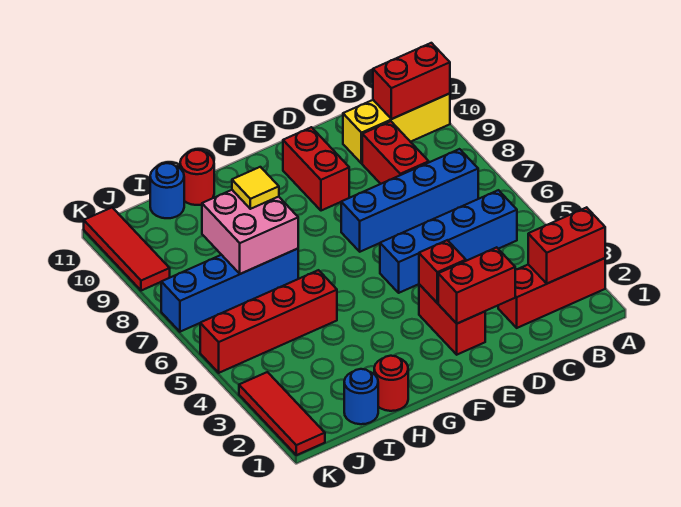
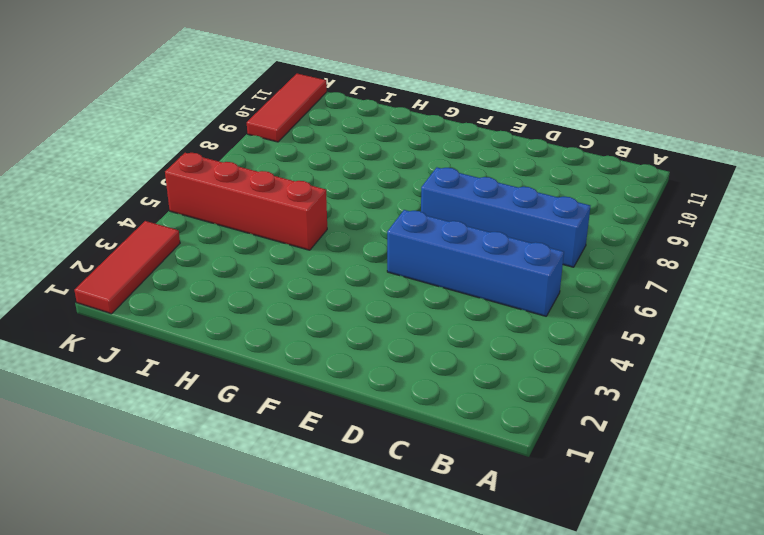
none -> red brick A2:C2 level 1
none -> yellow brick A10:C10 level 1
none -> red brick C8:C9 level 1

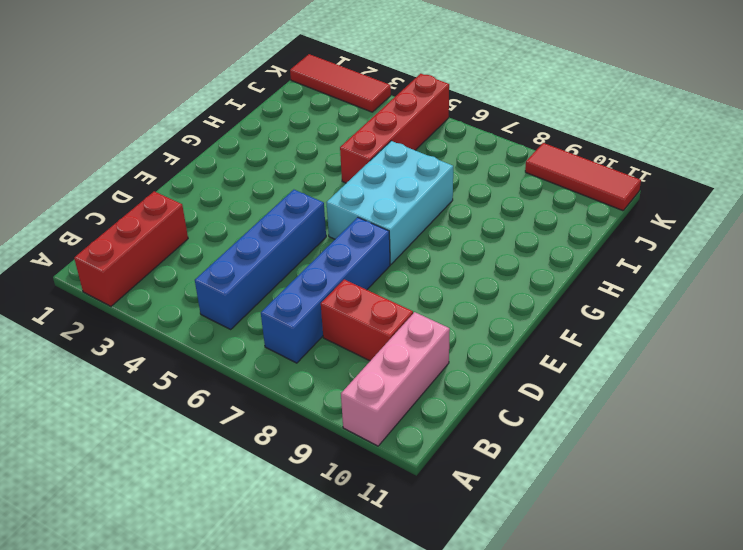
pink brick A10:C10 level 1 -> yellow brick A10:C10 level 1
cyan brick F6:H7 level 1 -> blue brick H7:K7 level 1
none -> red brick E2:E3 level 1
none -> red brick E9:E10 level 1
none -> red round brick H1 level 1

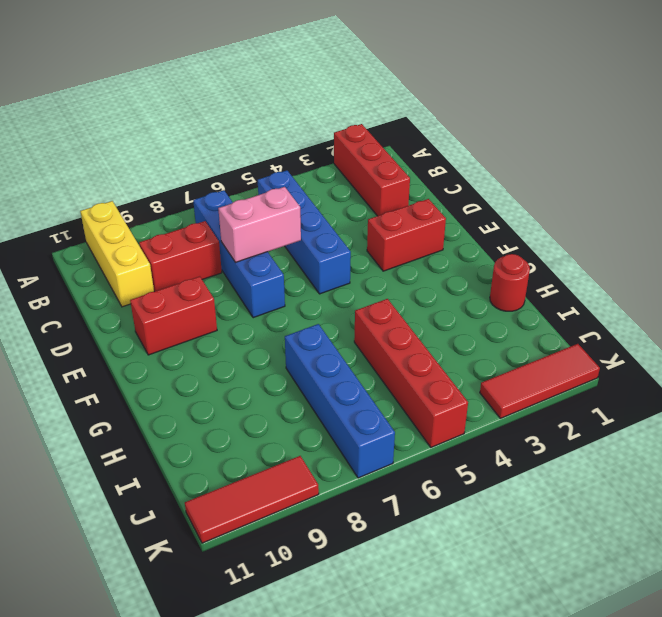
pink brick D6:D7 level 2 -> none
none -> red round brick H11 level 1
none -> blue round brick I1 level 1
none -> blue round brick I11 level 1

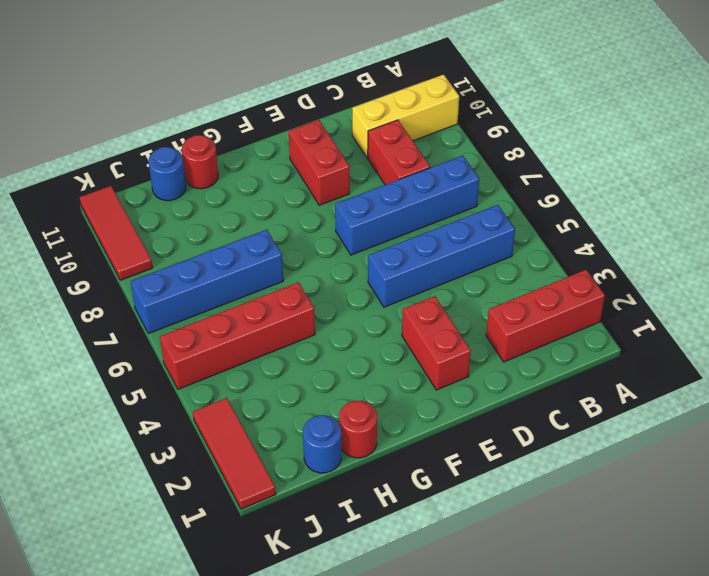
none -> red brick A2:B2 level 2
none -> red brick A10:B10 level 2
none -> red brick D2:E2 level 2

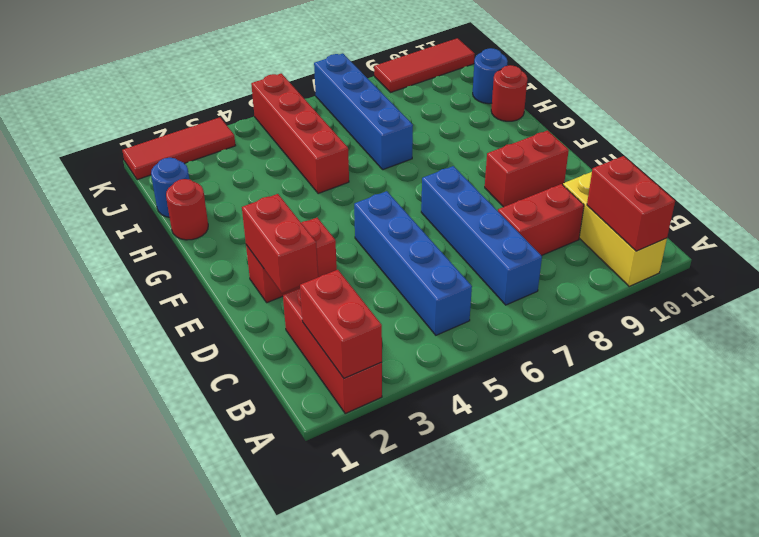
none -> red brick E3 level 2
none -> pink brick H7:I8 level 2
none -> yellow tile H8 level 3

